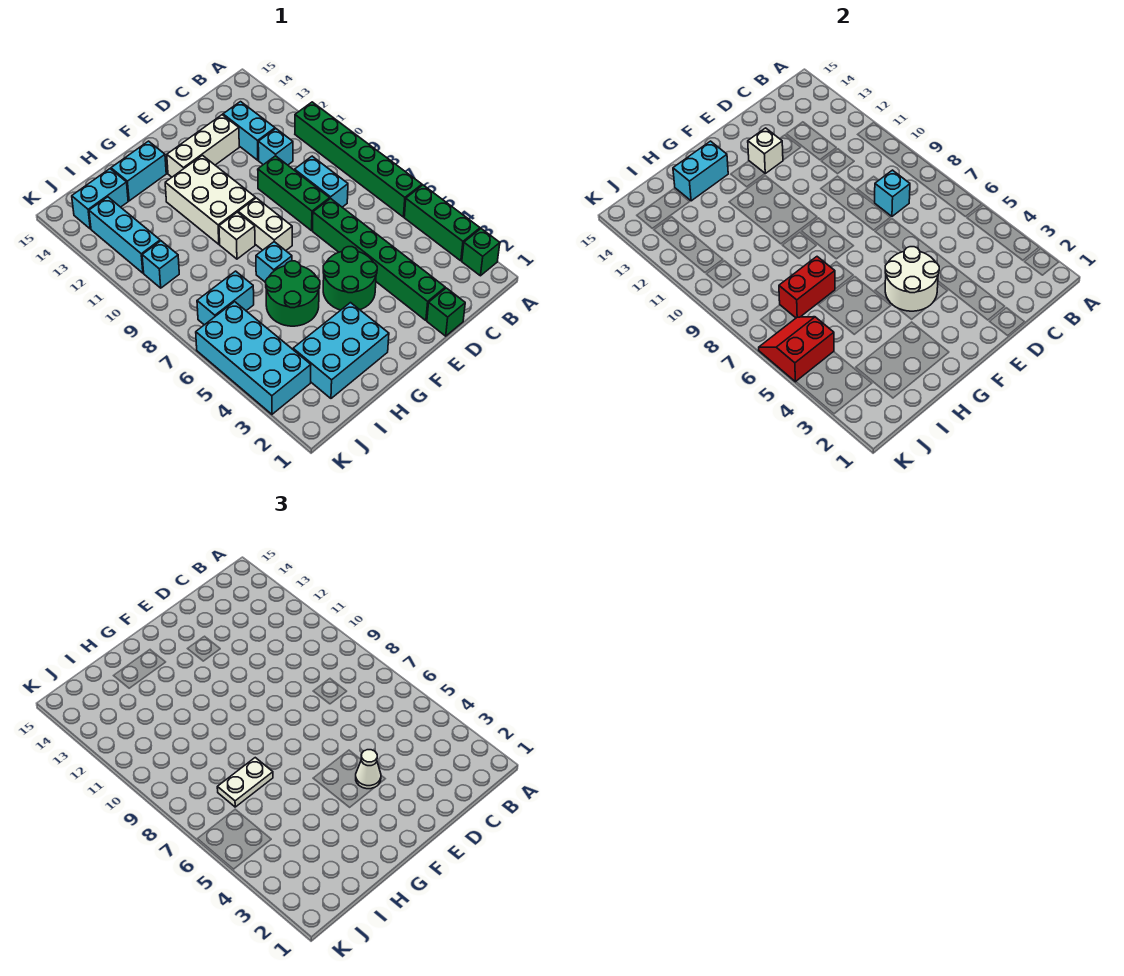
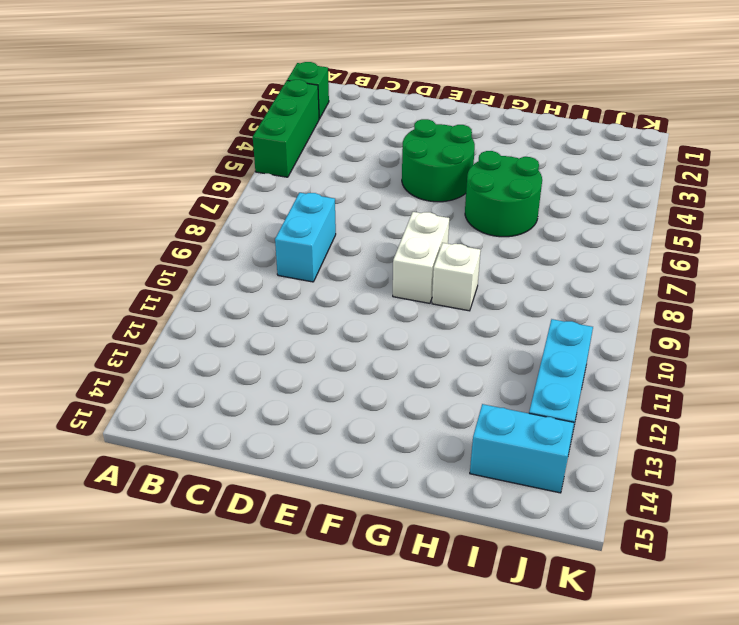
none -> green brick A6:A11 level 1
none -> cyan brick C11 level 1
none -> cyan brick C12:C13 level 1
none -> green brick D1 level 1

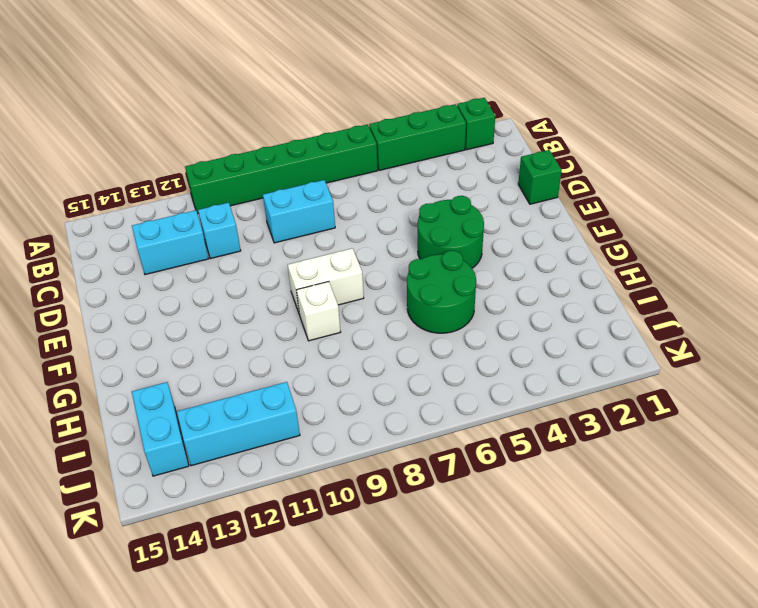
none -> green brick D2:D7 level 1
none -> green brick D8:D10 level 1
none -> white brick D13:F13 level 1
none -> white brick F10:G12 level 1

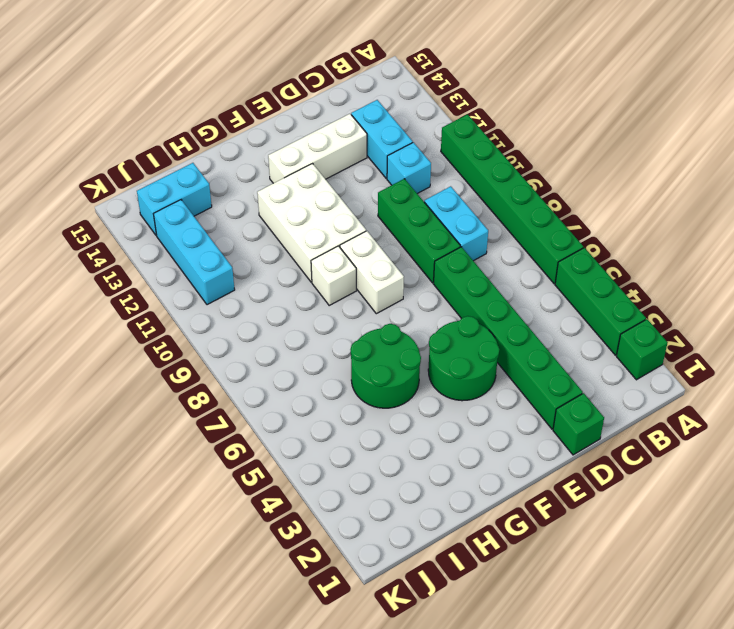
none -> cyan brick G2:I3 level 1
none -> cyan brick G7 level 1
none -> cyan brick G14:H14 level 1
none -> cyan brick I7:J7 level 1

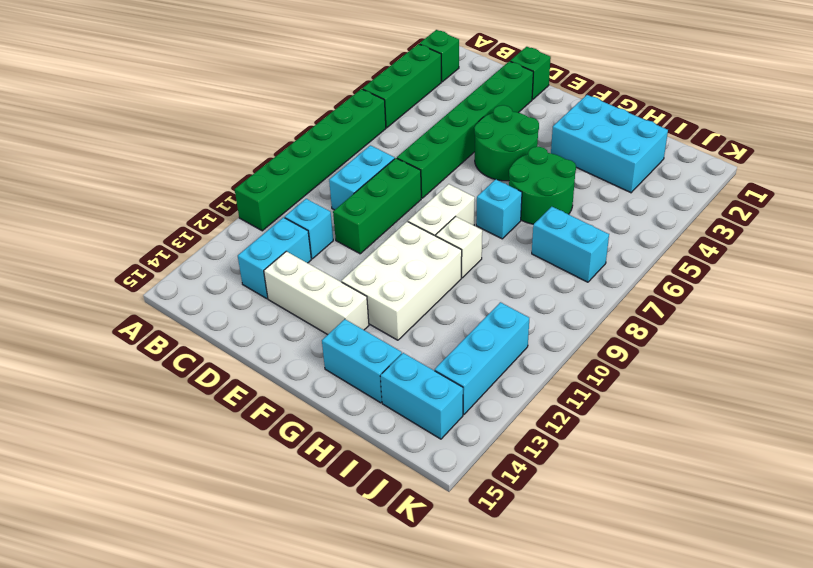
none -> cyan brick J3:K6 level 1
none -> cyan brick J10 level 1
none -> cyan brick C8 level 2
none -> white round brick E4:F5 level 2

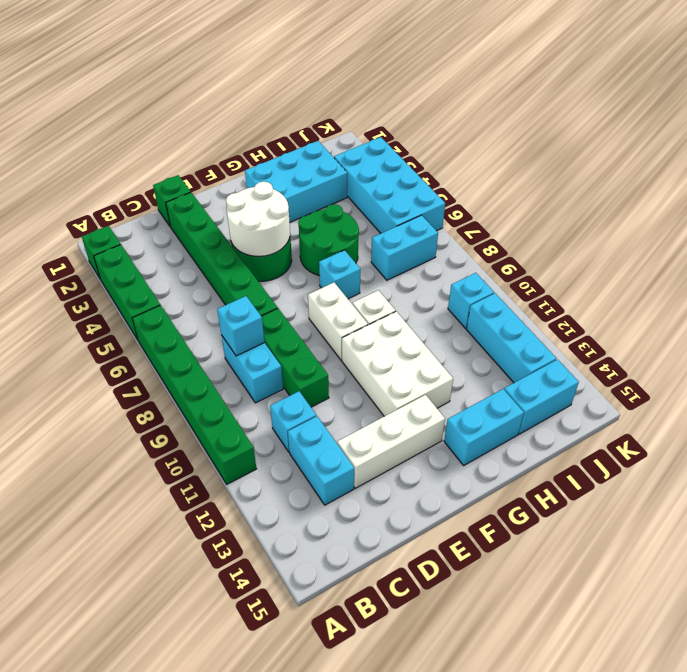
none -> white brick E13 level 2
none -> cyan brick G14:H14 level 2
none -> red brick H7:I7 level 2
none -> red slope J5:K6 level 2 top 5

